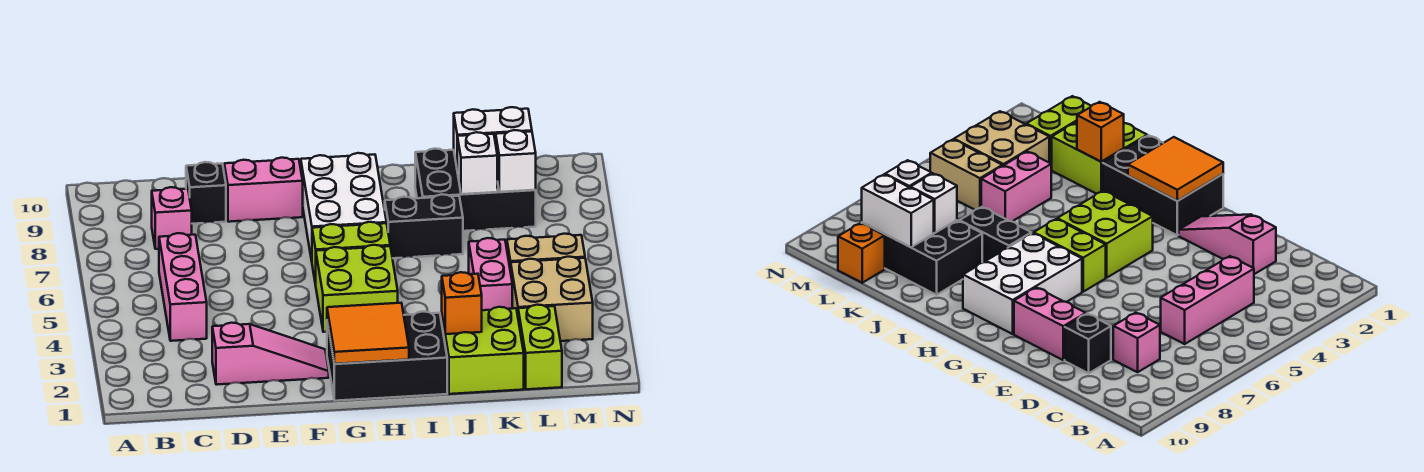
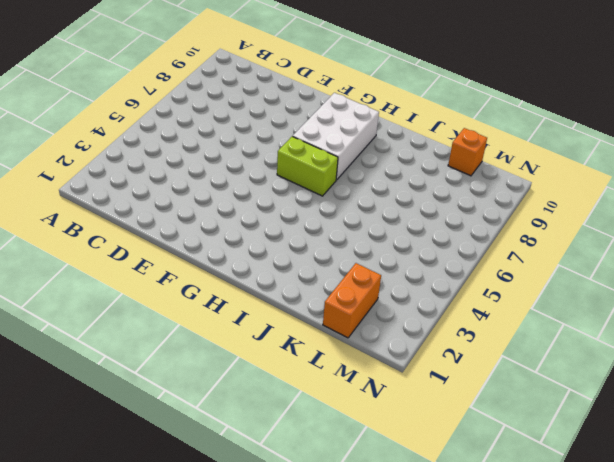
orange brick L1:L2 level 1 -> lime brick L1:L2 level 1
none -> pink brick C4:C6 level 1
none -> pink brick C8 level 1
none -> pink slope D2:F2 level 1 top D

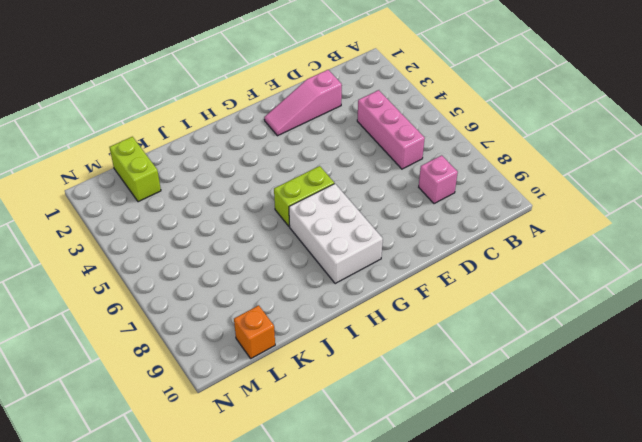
none -> black brick D9 level 1
none -> pink brick E9:F9 level 1
none -> black brick G1:I2 level 1

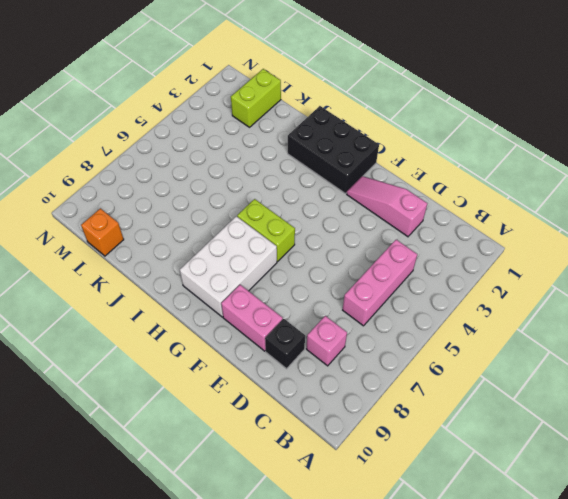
none -> lime brick G4:H5 level 1
none -> black brick I7:J7 level 1
none -> lime brick J1:K2 level 1

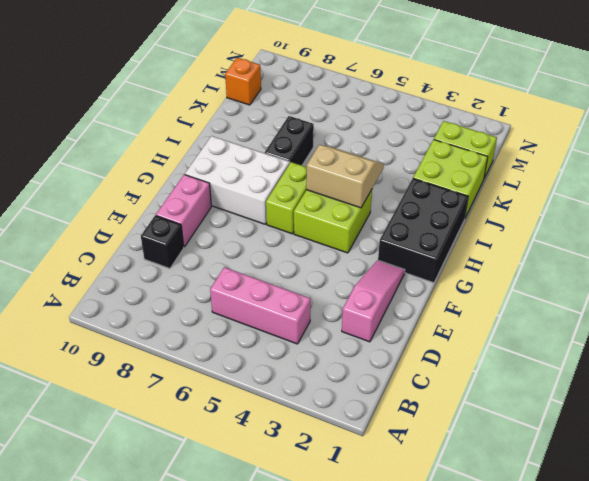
tan slope H4:I5 level 2 top H -> none
none -> pink brick C8 level 1
none -> black brick J8:L9 level 1
none -> pink brick K4:K5 level 1

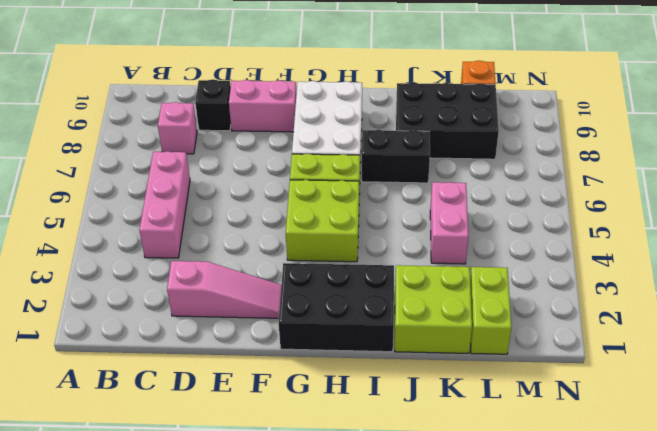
none -> tan brick L3:M4 level 1
none -> tan brick L5:M5 level 1
none -> orange tile G1:H2 level 2

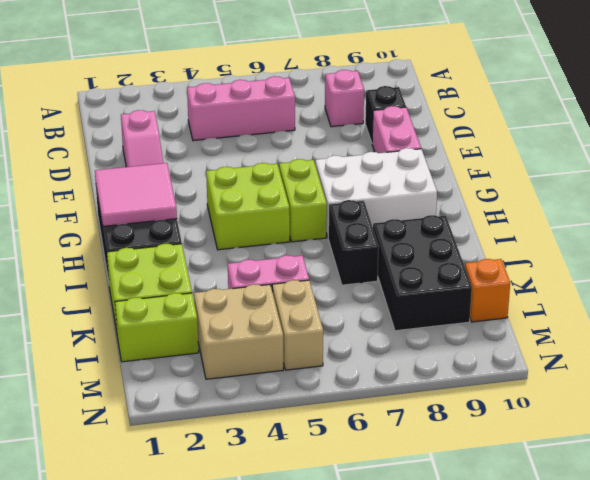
pink tile G1:H2 level 2 -> orange tile G1:H2 level 2
none -> orange brick J2 level 2
none -> white brick K8 level 2
none -> white brick K9:L9 level 2

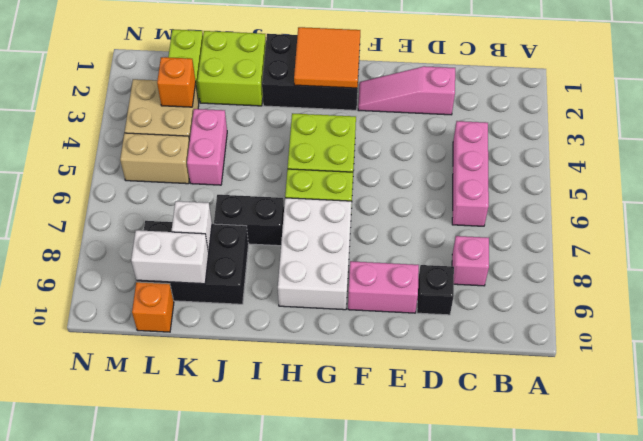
orange brick L3 level 2 -> orange brick J2 level 2
none -> white brick L8 level 2

